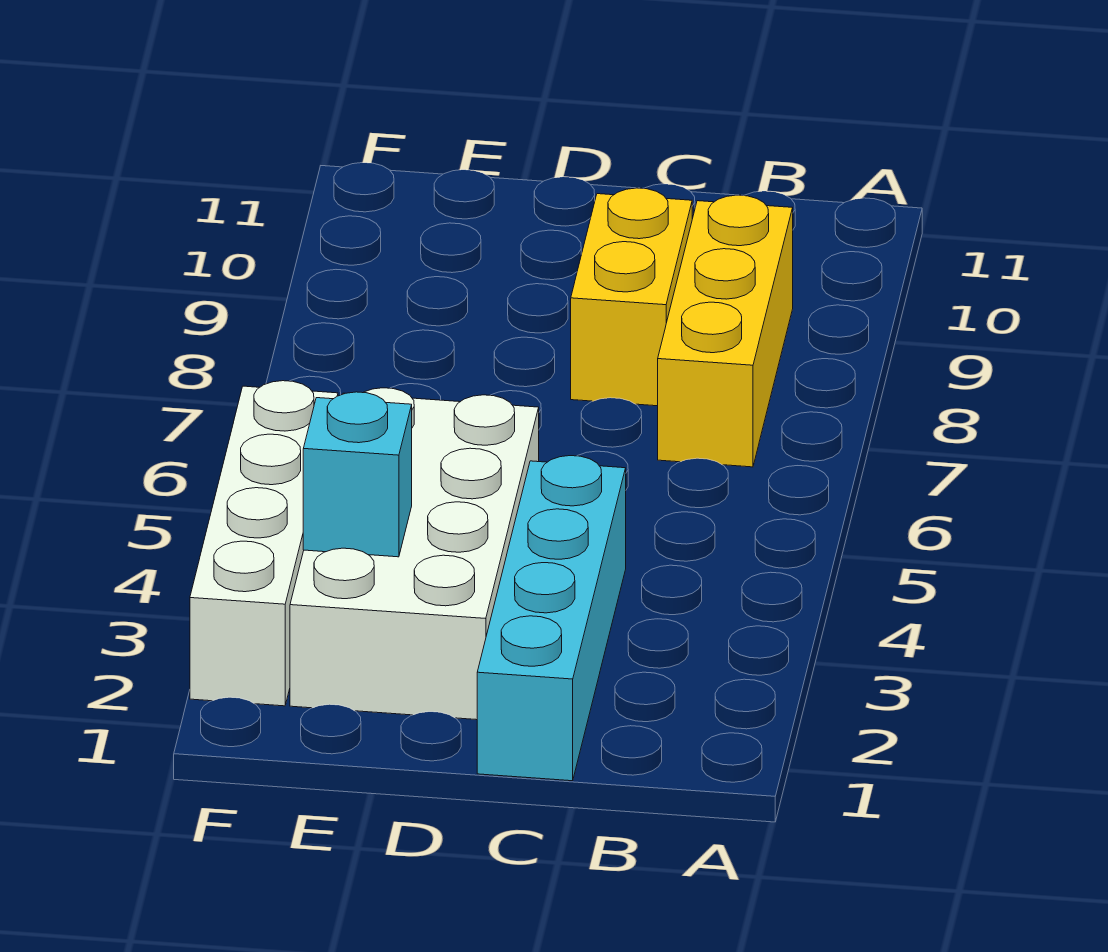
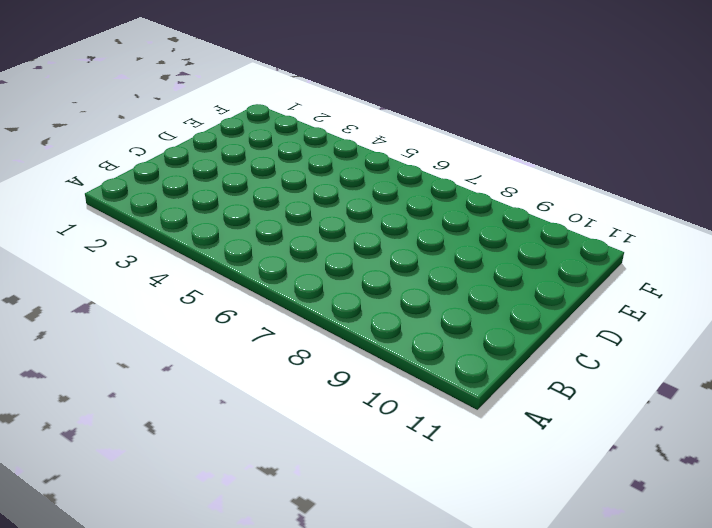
none -> yellow brick B7:B9 level 1
none -> cyan brick C1:C4 level 1

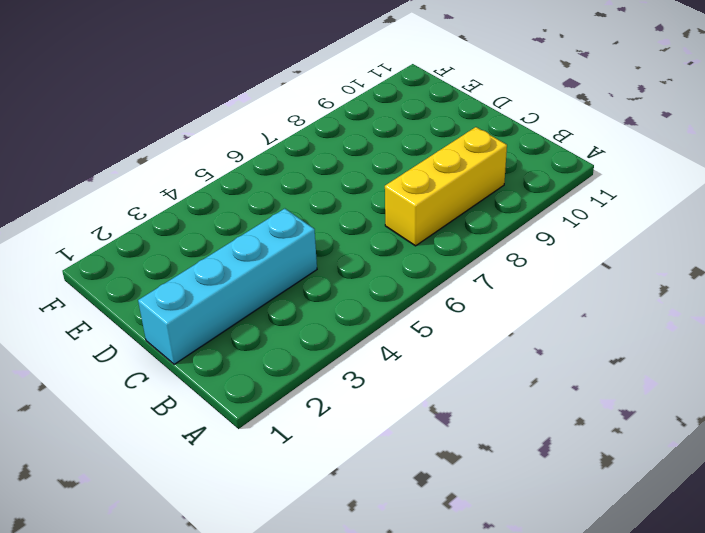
none -> yellow brick C8:C9 level 1
none -> white brick D2:E5 level 1

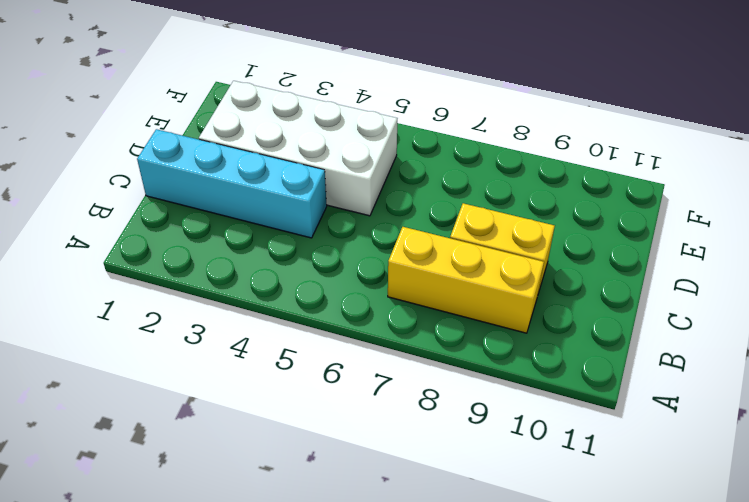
none -> white brick F2:F5 level 1
none -> cyan brick E3 level 2

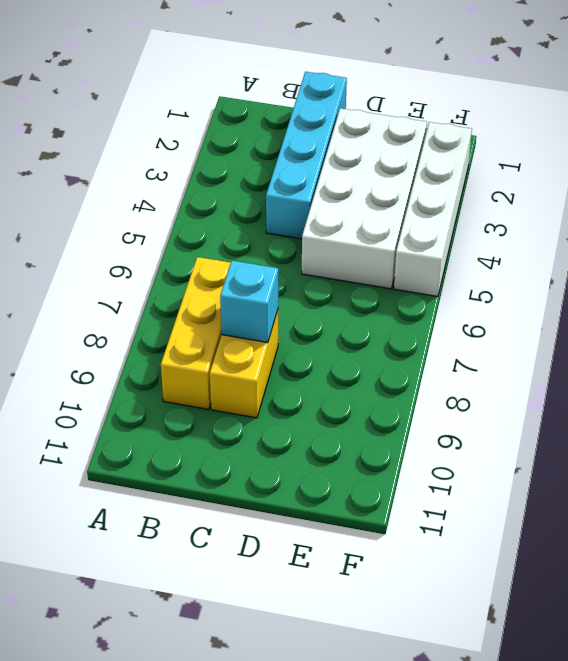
cyan brick C8 level 2 -> cyan brick E3 level 2

